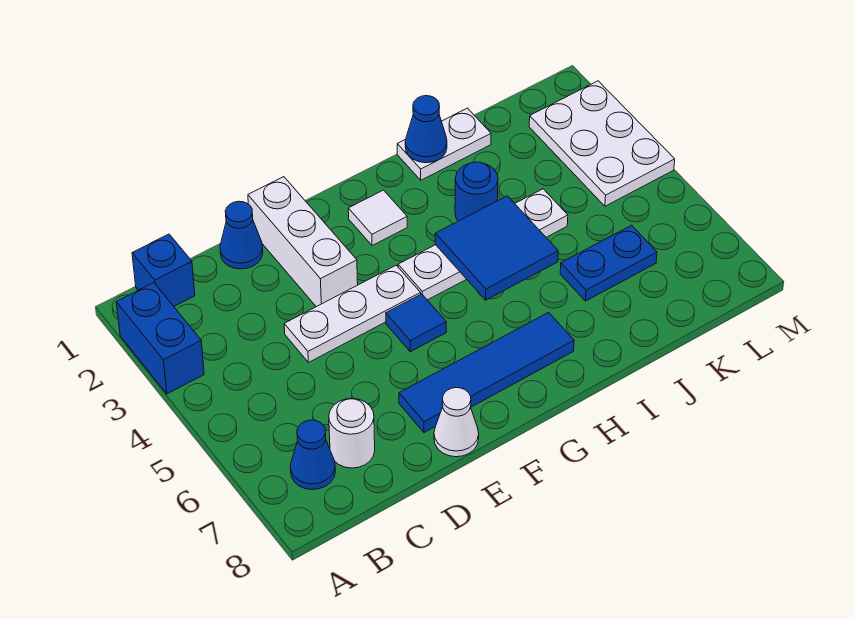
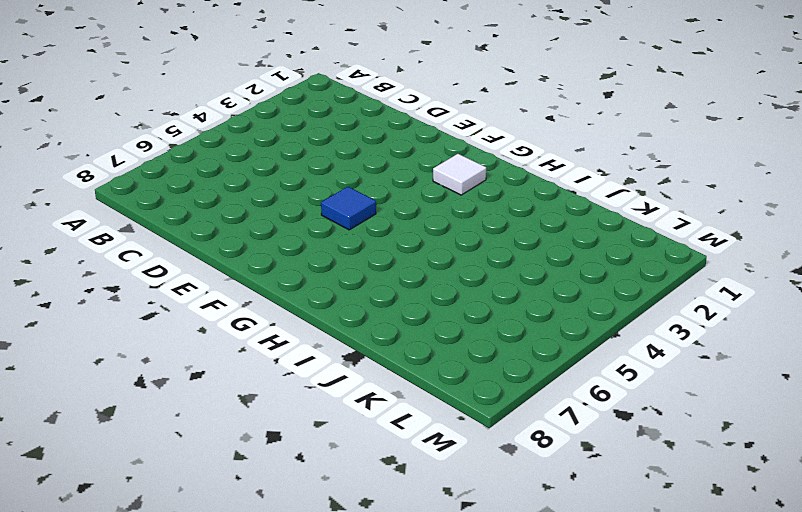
none -> blue brick A2:A3 level 1
none -> blue brick B1 level 1
none -> blue cone B7 level 1

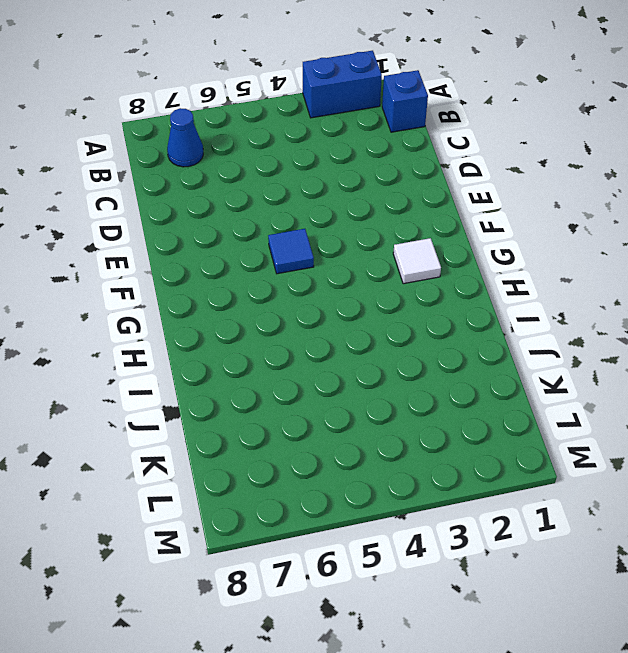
none -> white round brick C7 level 1
none -> blue cone D1 level 1
none -> white plate D4:F4 level 1

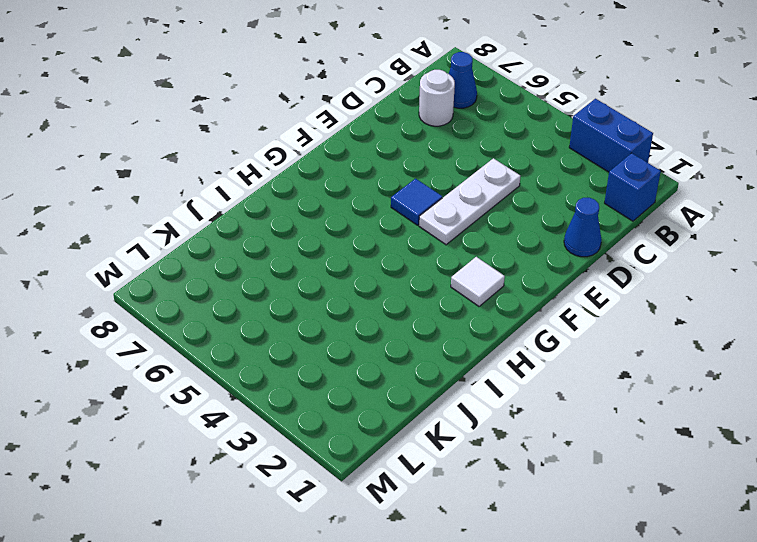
none -> white brick E1:E3 level 1
none -> blue tile E7:H7 level 1
none -> white cone E8 level 1

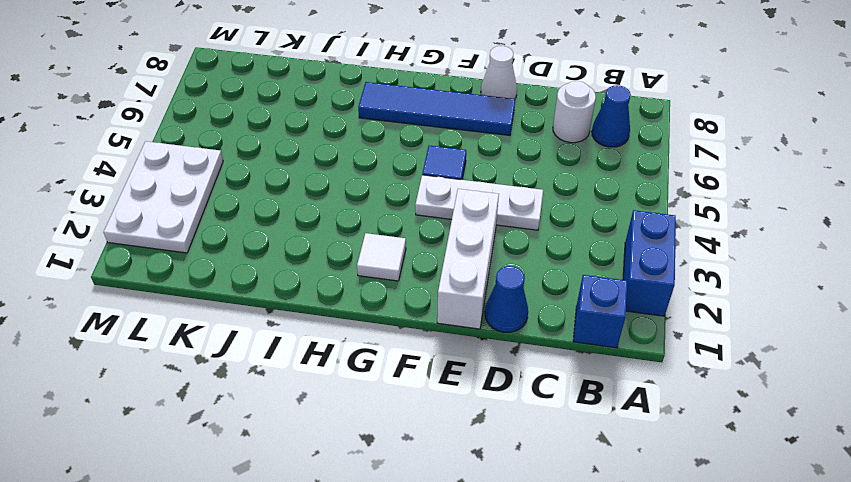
none -> white plate G4:J4 level 1
none -> white plate I1:J1 level 1
none -> blue round brick I3 level 1

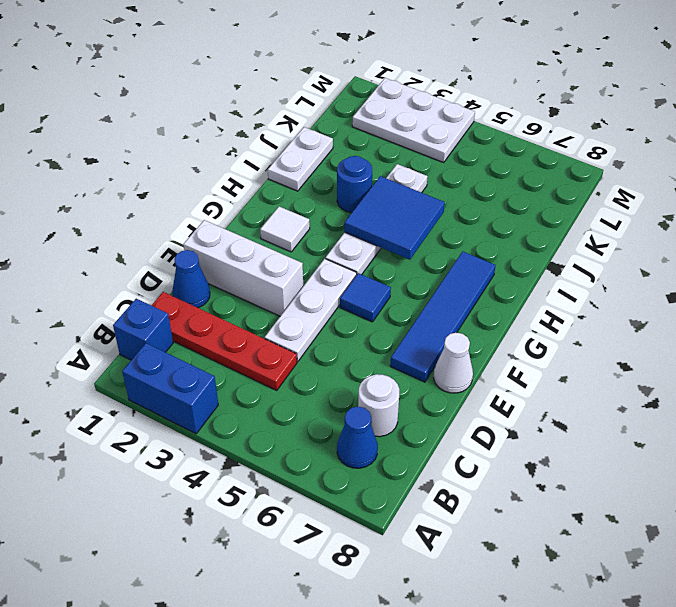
red plate C1:C4 level 1 -> none
none -> blue plate J6:K6 level 1
none -> blue cone I1 level 2

